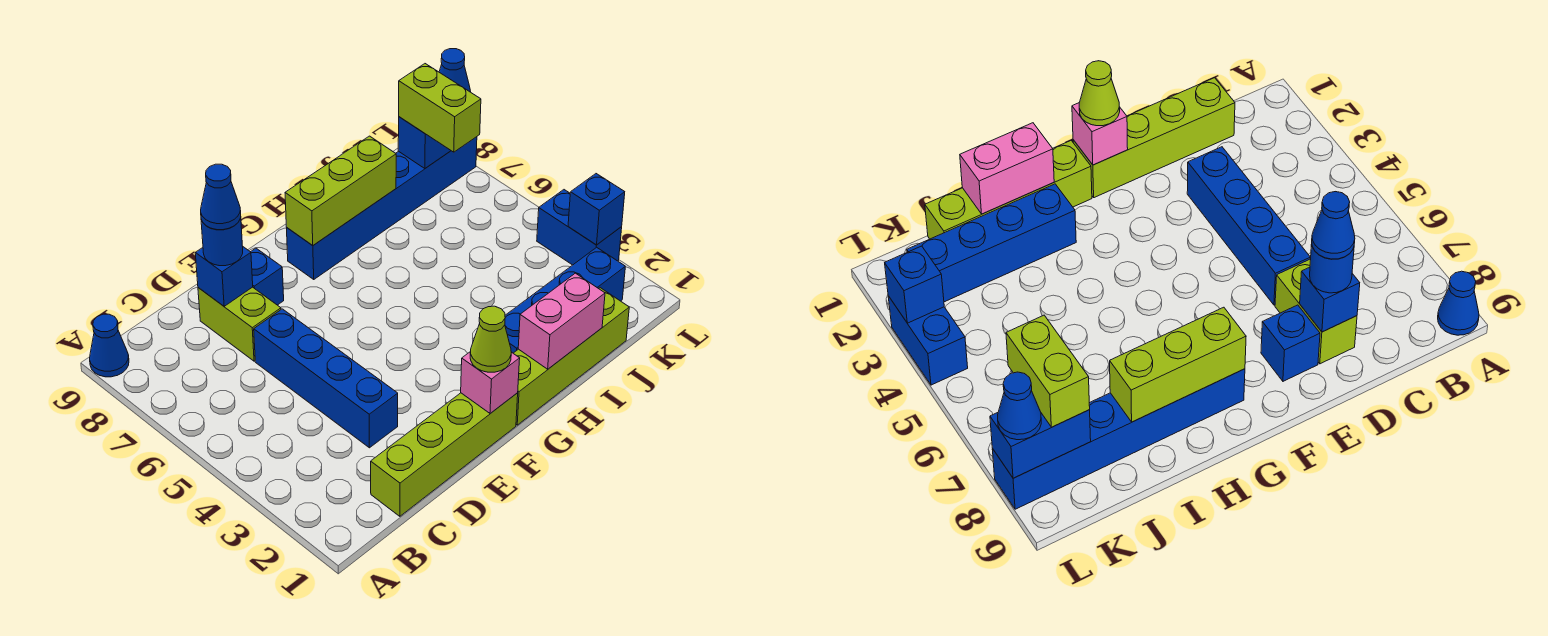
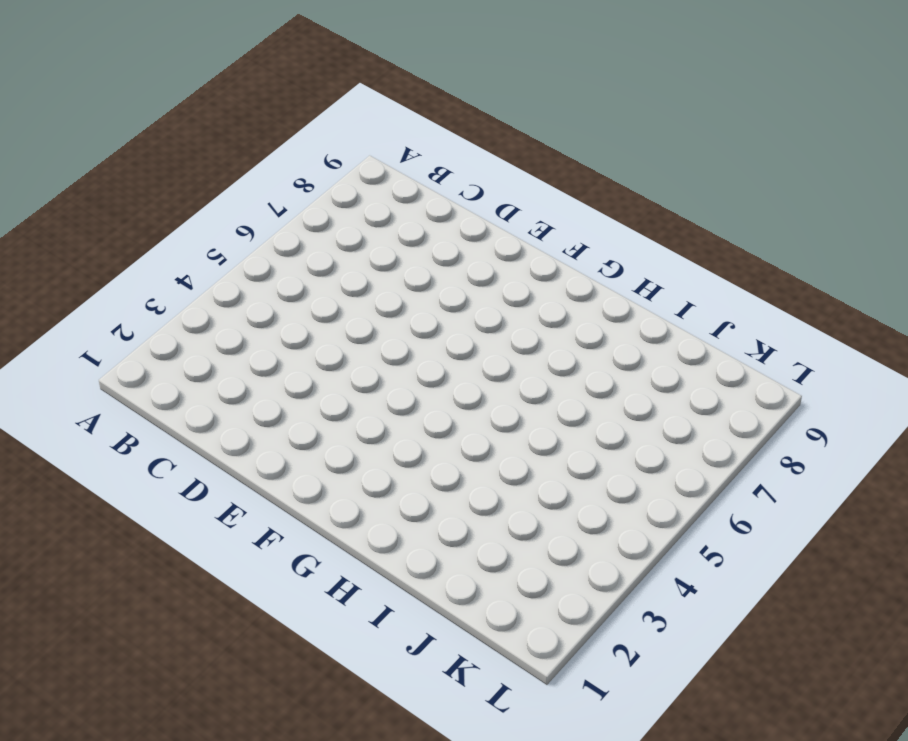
none -> blue cone A9 level 1
none -> lime brick C1:F1 level 1
none -> blue brick D3:D6 level 1

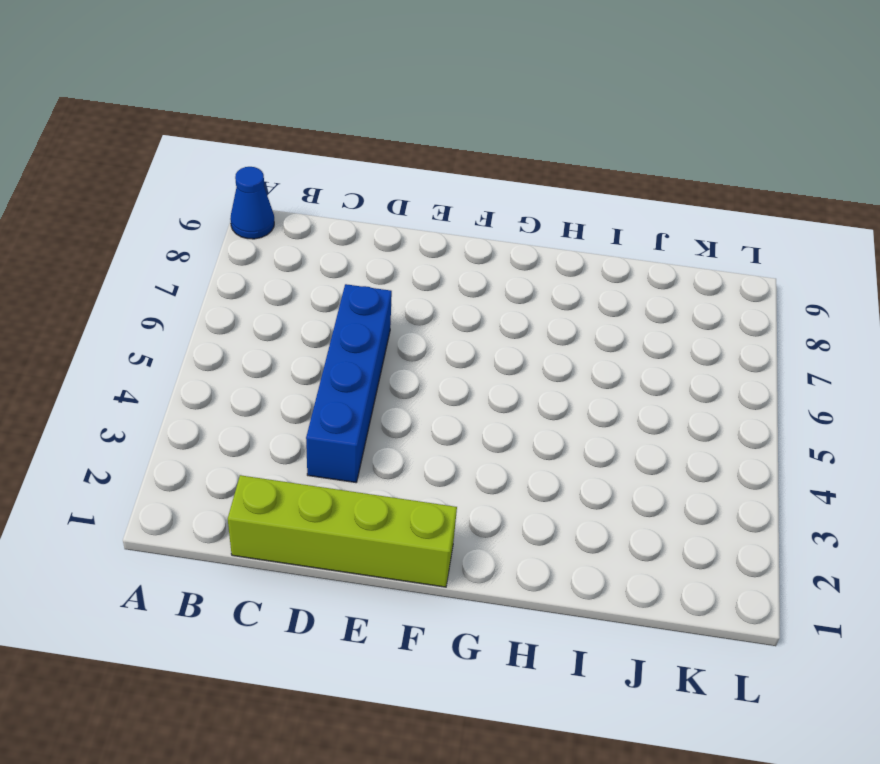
none -> lime brick D7:D8 level 1
none -> blue brick E8 level 1
none -> lime brick G1:J1 level 1

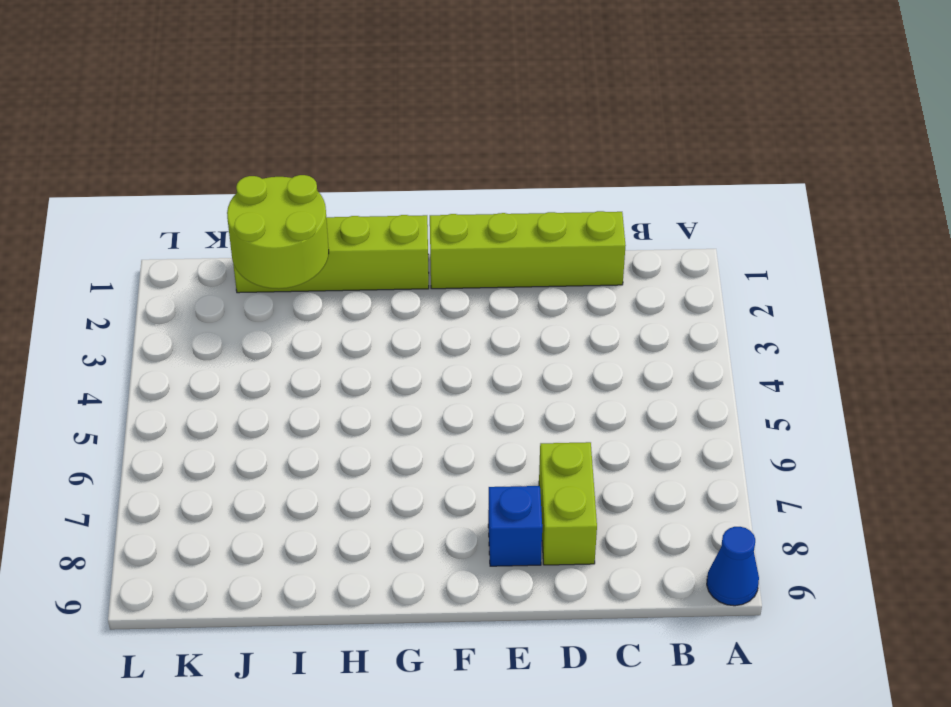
lime round brick I1:J2 level 2 -> pink brick H1:I1 level 2
none -> blue brick D3:D6 level 1
none -> blue brick G8:L8 level 1
none -> blue brick H2:K2 level 1

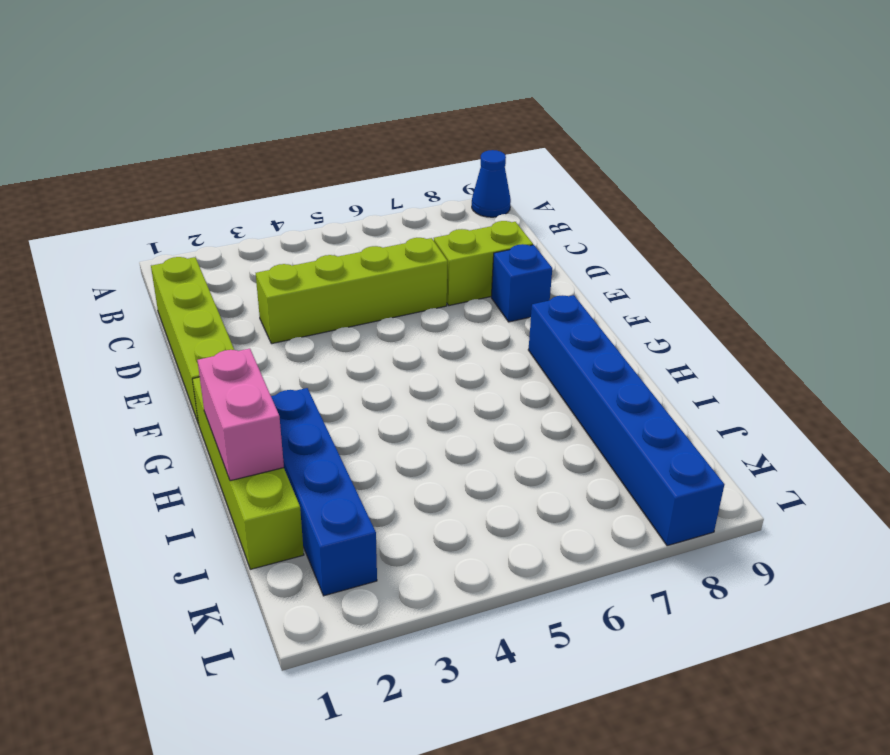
lime brick D3:D6 level 1 -> blue brick D3:D6 level 1
none -> blue brick L3:L4 level 1
none -> blue brick D8 level 2
none -> pink brick F1 level 2

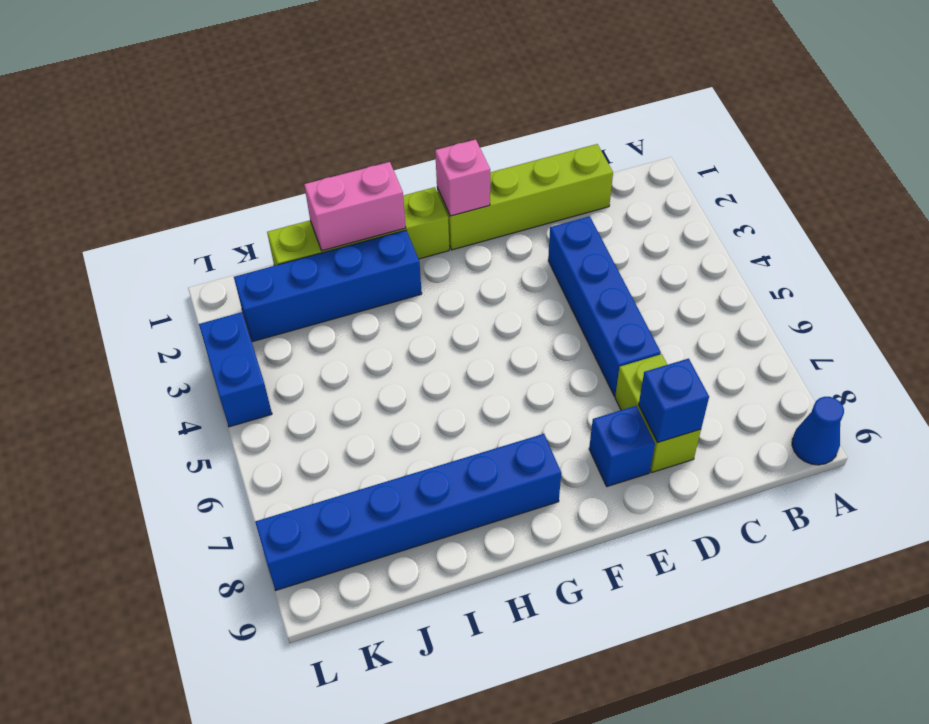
none -> lime brick G8:I8 level 2
none -> blue brick K8:L8 level 2
none -> blue brick L3 level 2

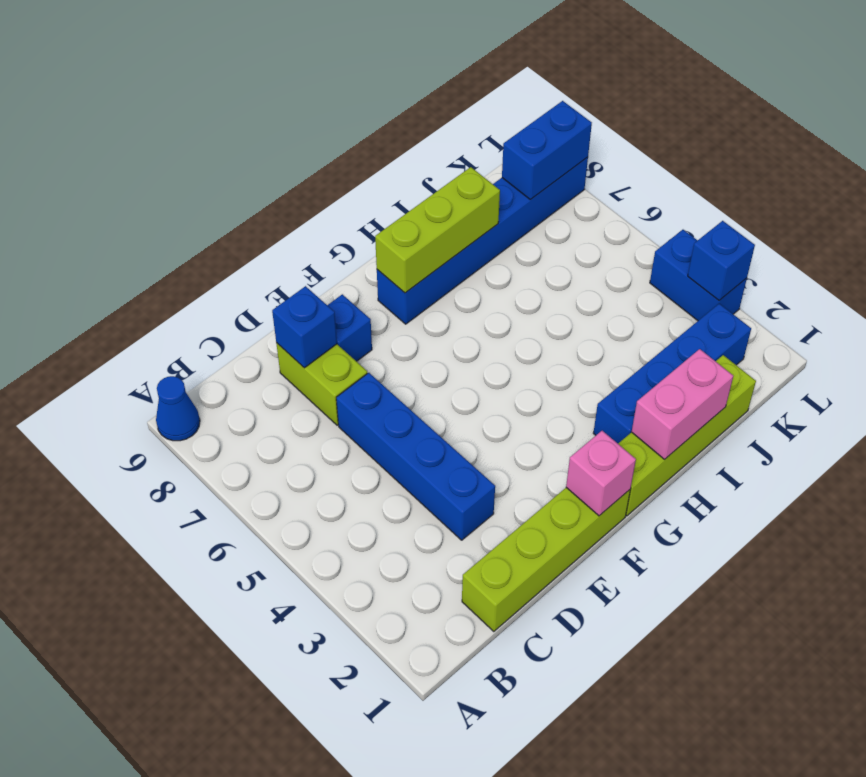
none -> blue round brick D8 level 3
none -> lime cone F1 level 3
none -> lime brick K7:K8 level 3

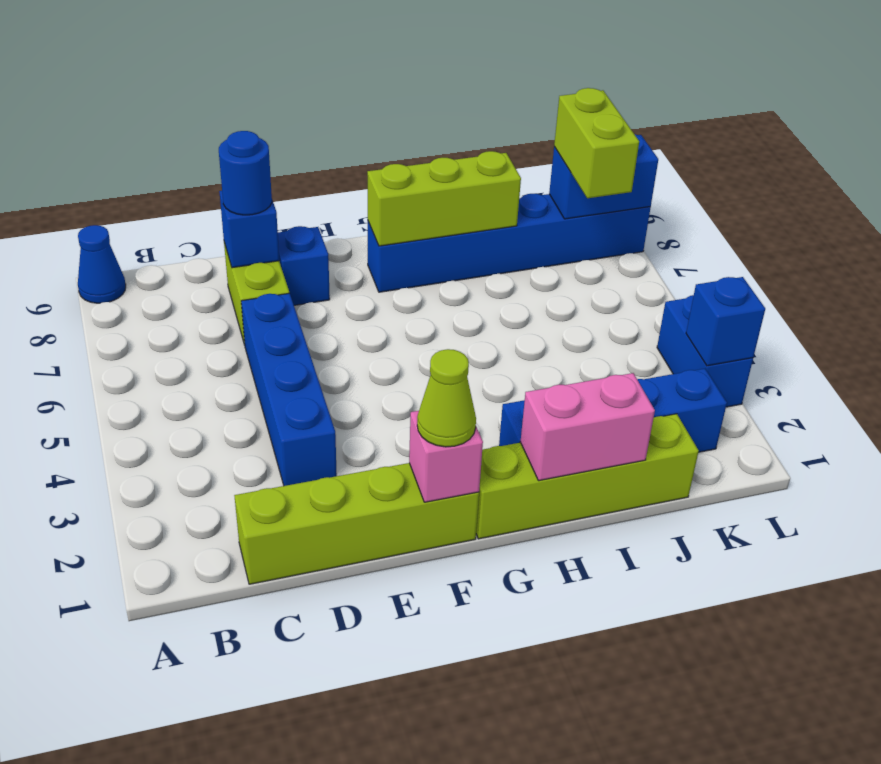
none -> blue cone L8 level 3
none -> blue cone D8 level 4

